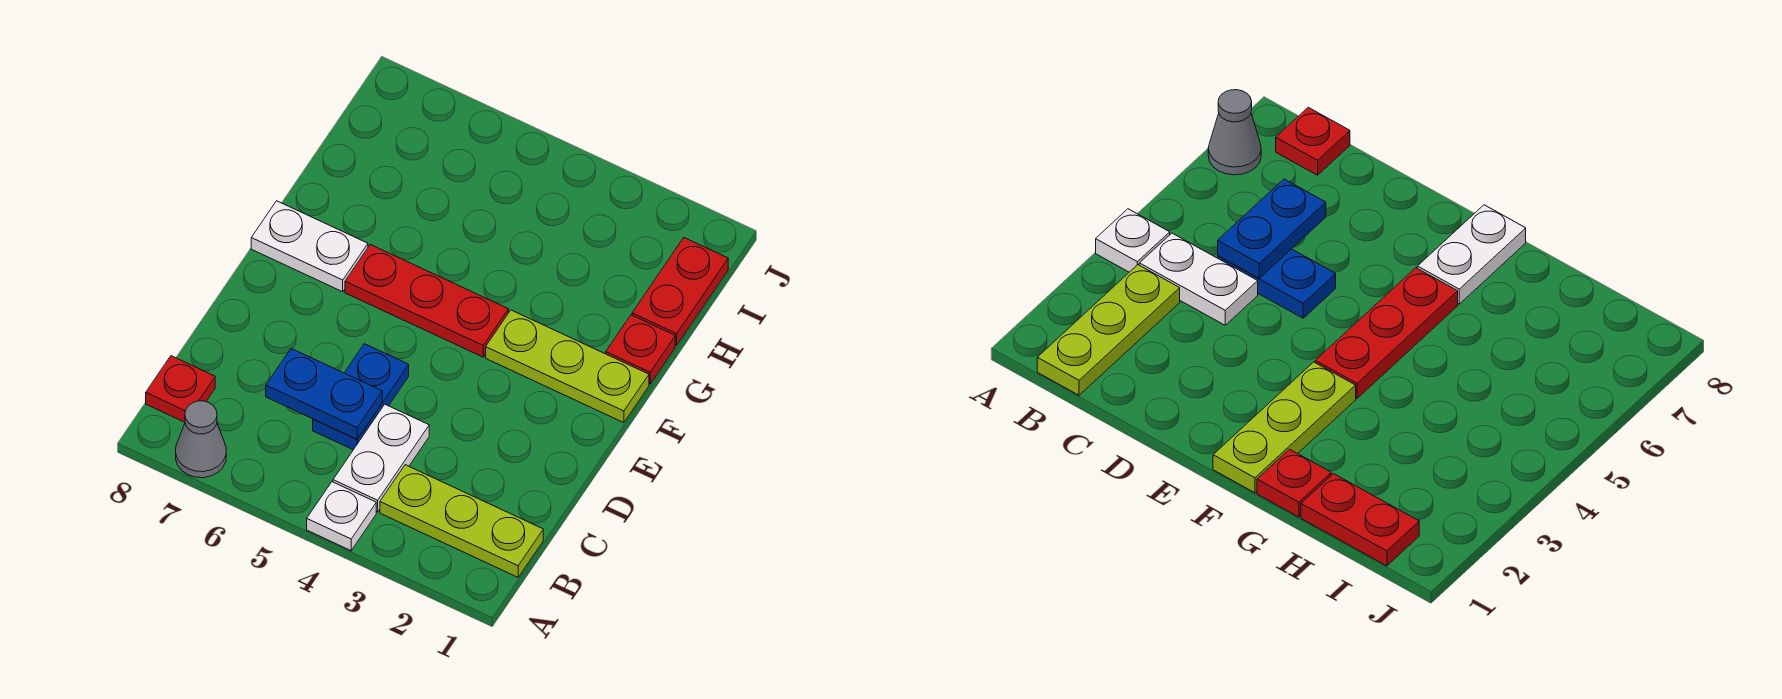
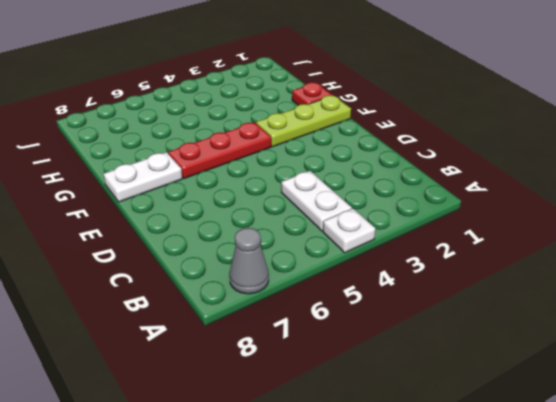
none -> lime plate B1:B3 level 1
none -> red plate B8 level 1
none -> blue plate C5:D5 level 1

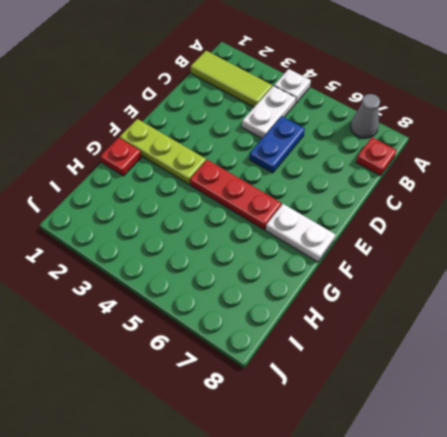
lime tile B1:B3 level 1 -> lime plate B1:B3 level 1
none -> red plate H1:I1 level 1
none -> blue plate C5:C6 level 2

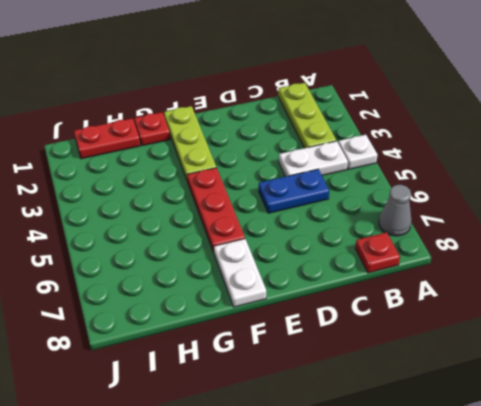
none -> blue plate C5:C6 level 2

